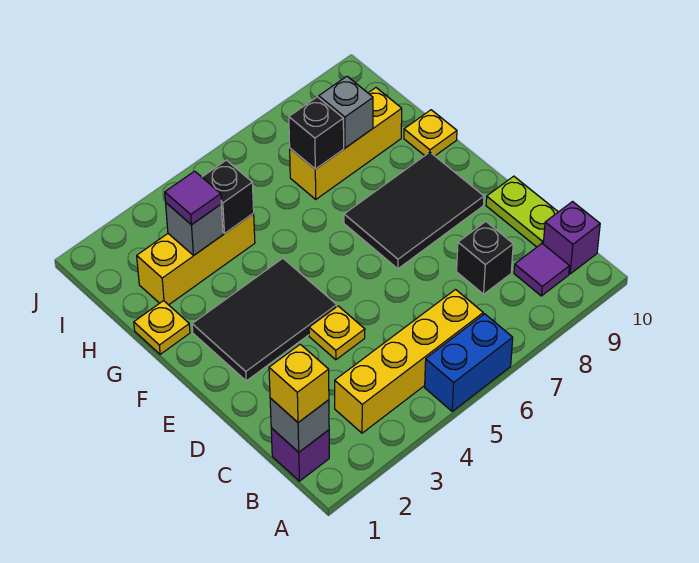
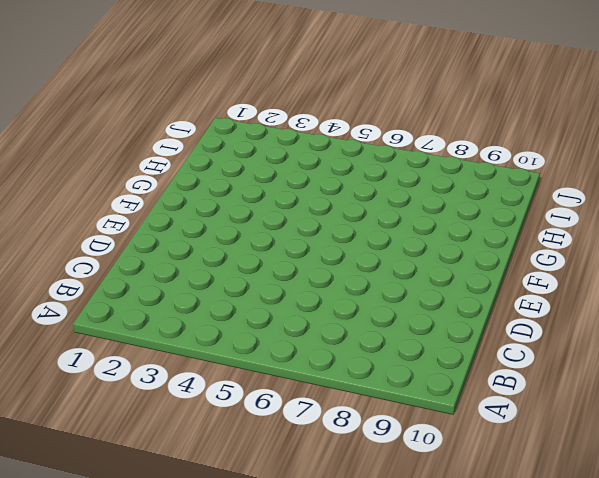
none -> blue brick A5:A6 level 1
none -> purple brick B1 level 1
none -> yellow brick B3:B6 level 1

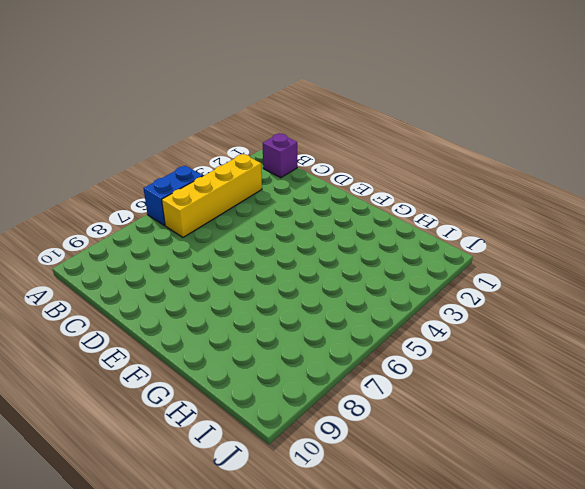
none -> purple tile B9 level 1
none -> purple brick B10 level 1
none -> black brick C8 level 1

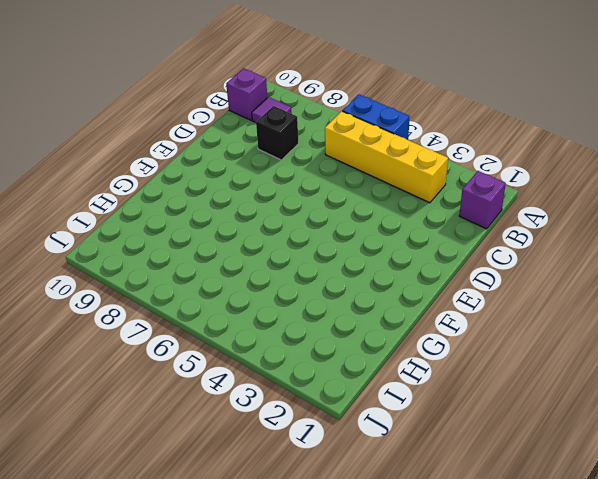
none -> lime plate C10:D10 level 1
none -> yellow plate D4 level 1
none -> black tile E2:F4 level 1

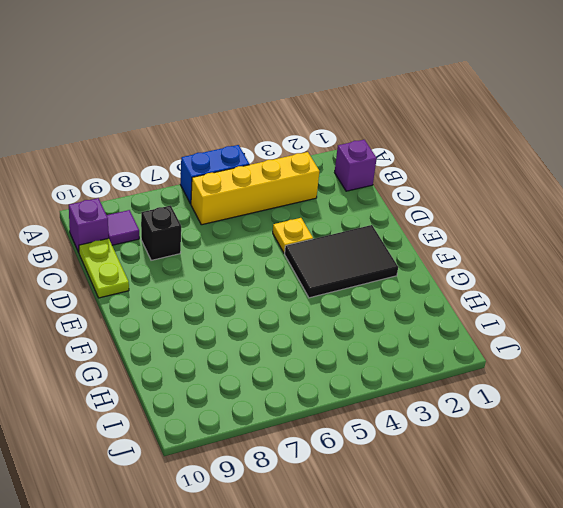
none -> black tile E7:F9 level 1
none -> yellow plate G1 level 1
none -> yellow plate G10 level 1

